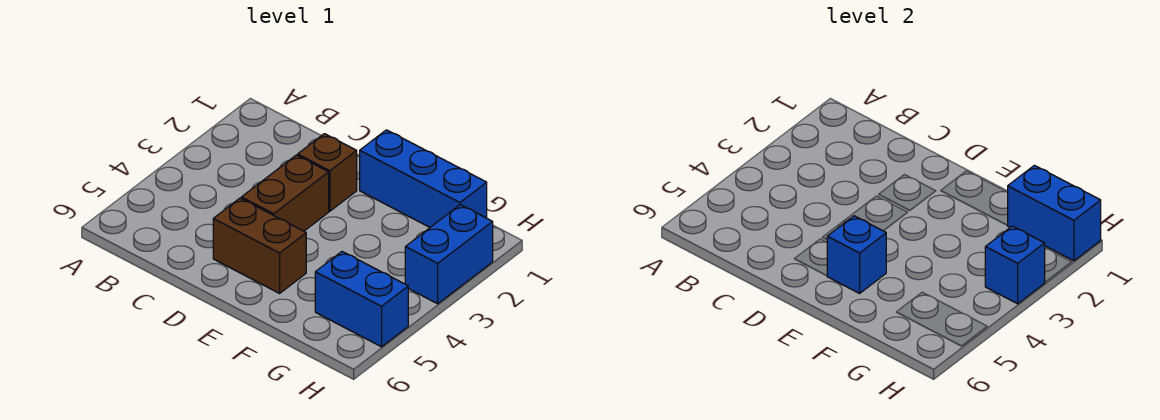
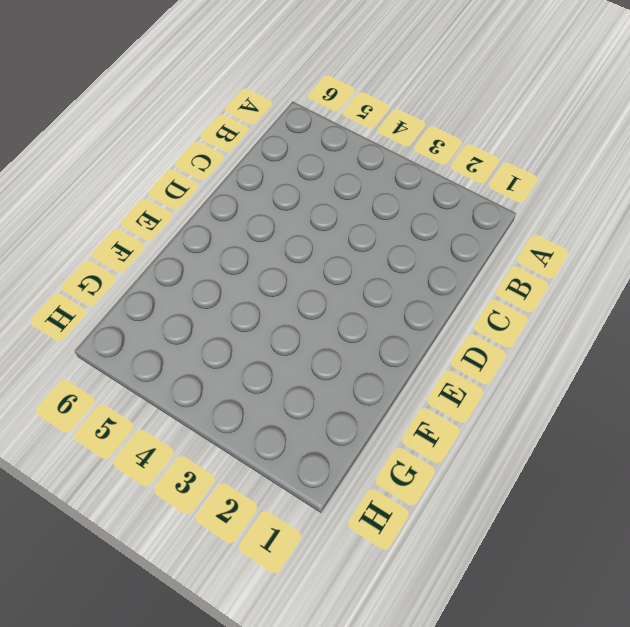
none -> brown brick D2 level 1
none -> brown brick D3:D4 level 1

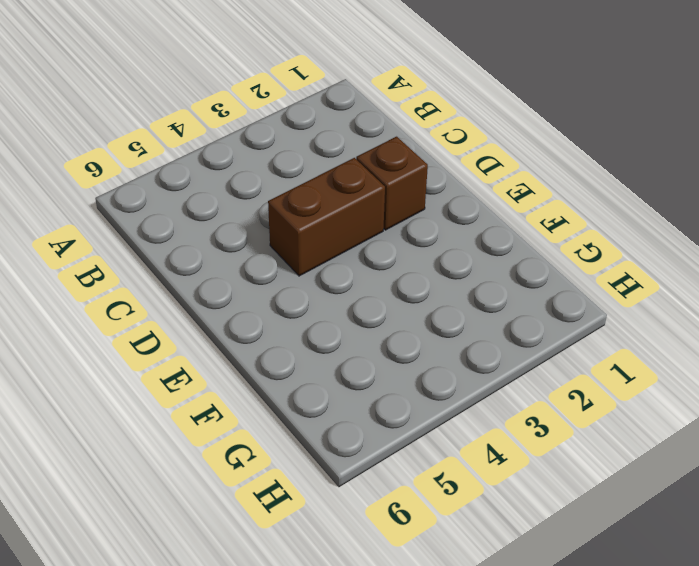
none -> brown brick D5:E5 level 1
none -> blue brick E1:G1 level 1

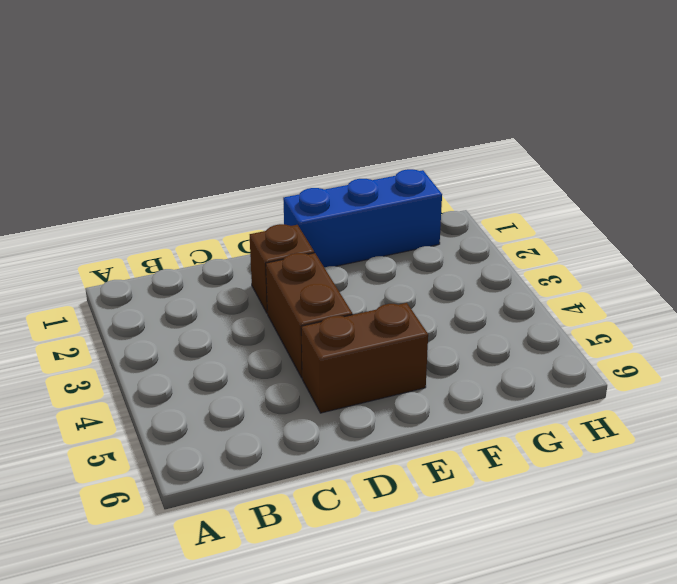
none -> blue brick G5:H5 level 1
none -> blue brick H2:H3 level 1

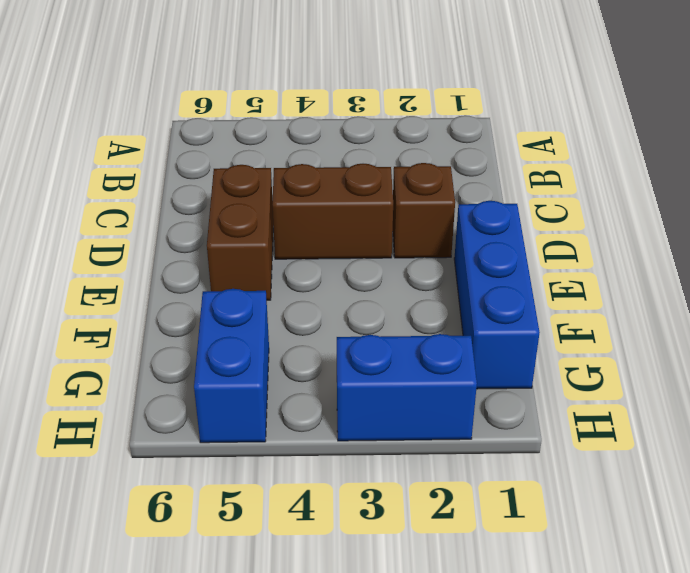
none -> blue brick E5 level 2
none -> blue brick G1:H1 level 2

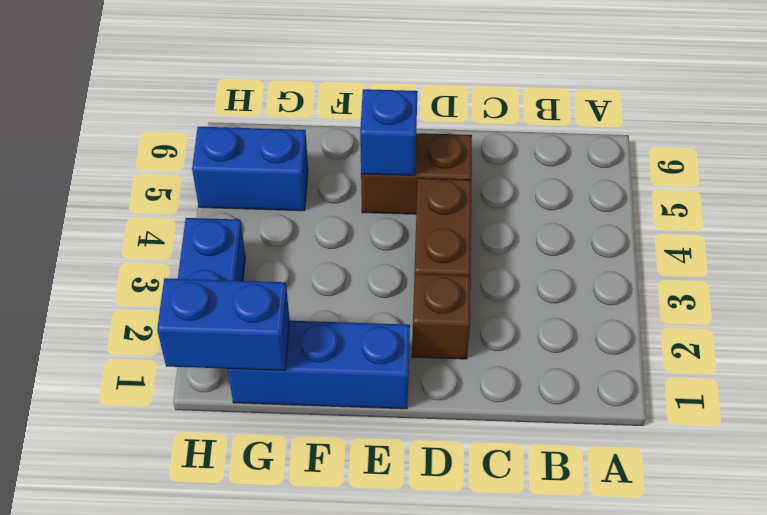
none -> blue brick H3 level 2

